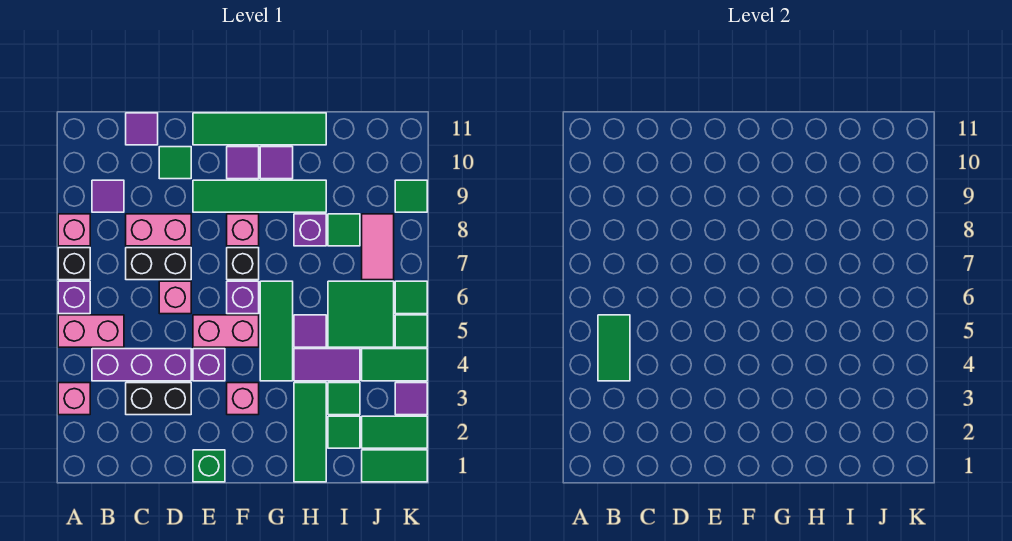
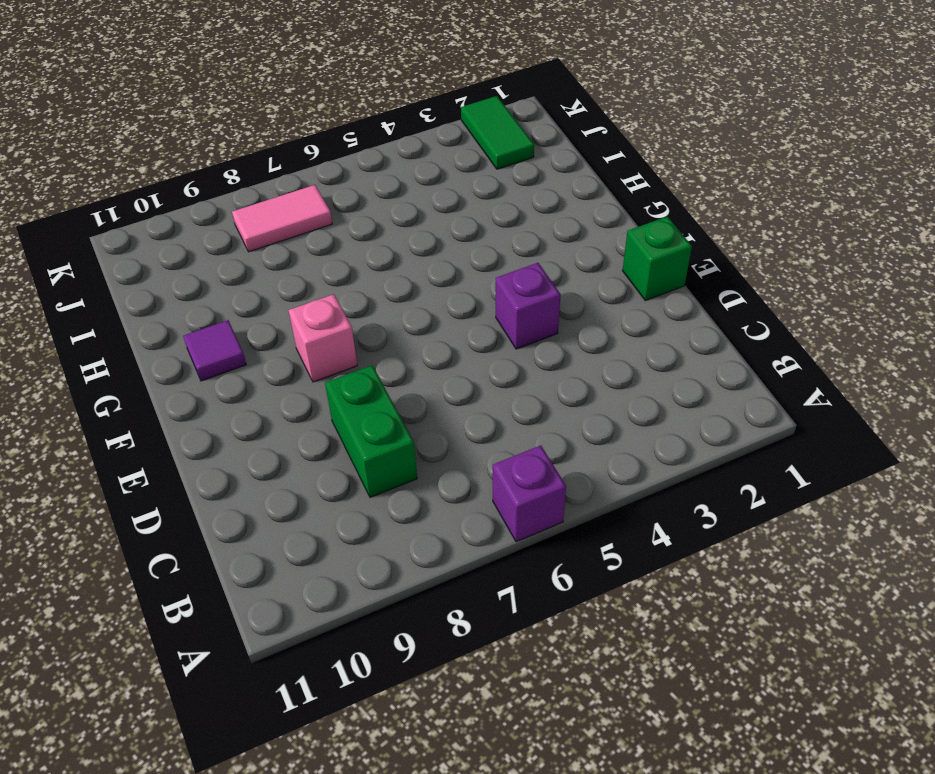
green brick C8:D8 level 1 -> pink brick C8:D8 level 1
none -> pink brick A3 level 1
none -> pink brick A5:B5 level 1
none -> black brick A7 level 1
none -> pink brick A8 level 1

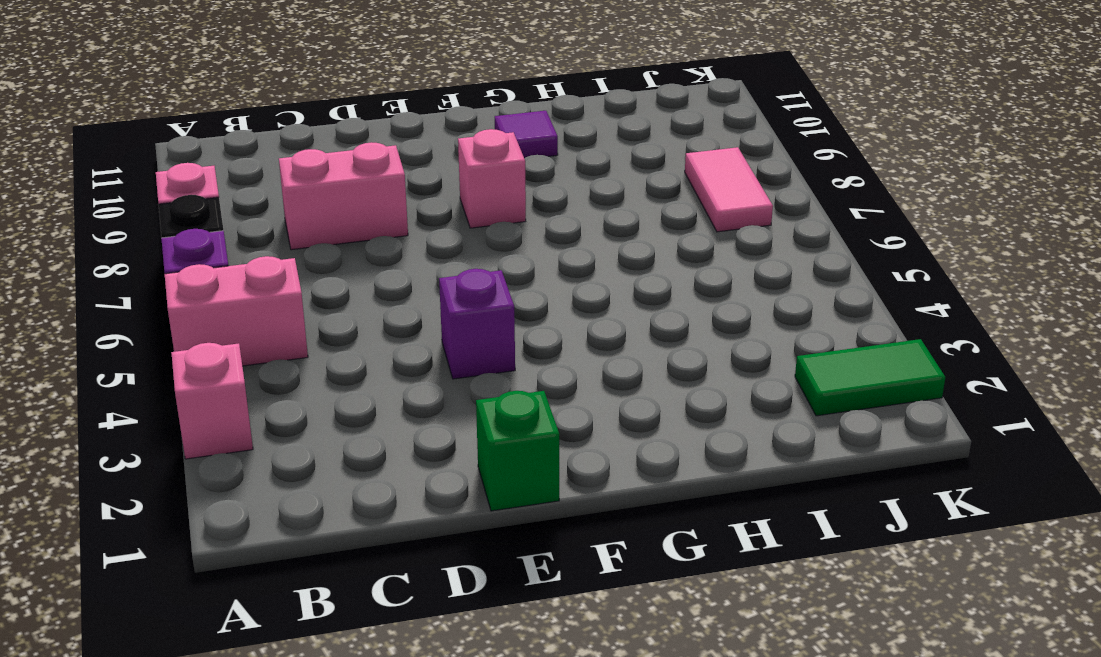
none -> purple brick B4:D4 level 1
none -> purple tile B9 level 1
none -> black brick C3:D3 level 1
none -> black brick C7:D7 level 1

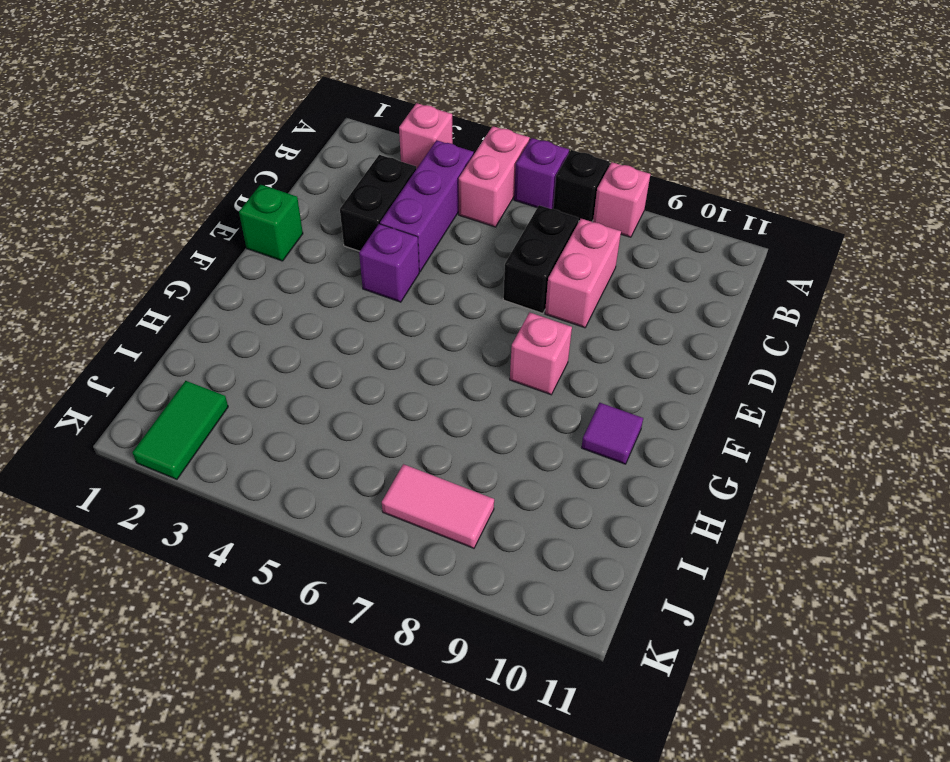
none -> purple tile B9 level 1
none -> purple tile C11 level 1
none -> pink brick D6 level 1
none -> green tile D10 level 1

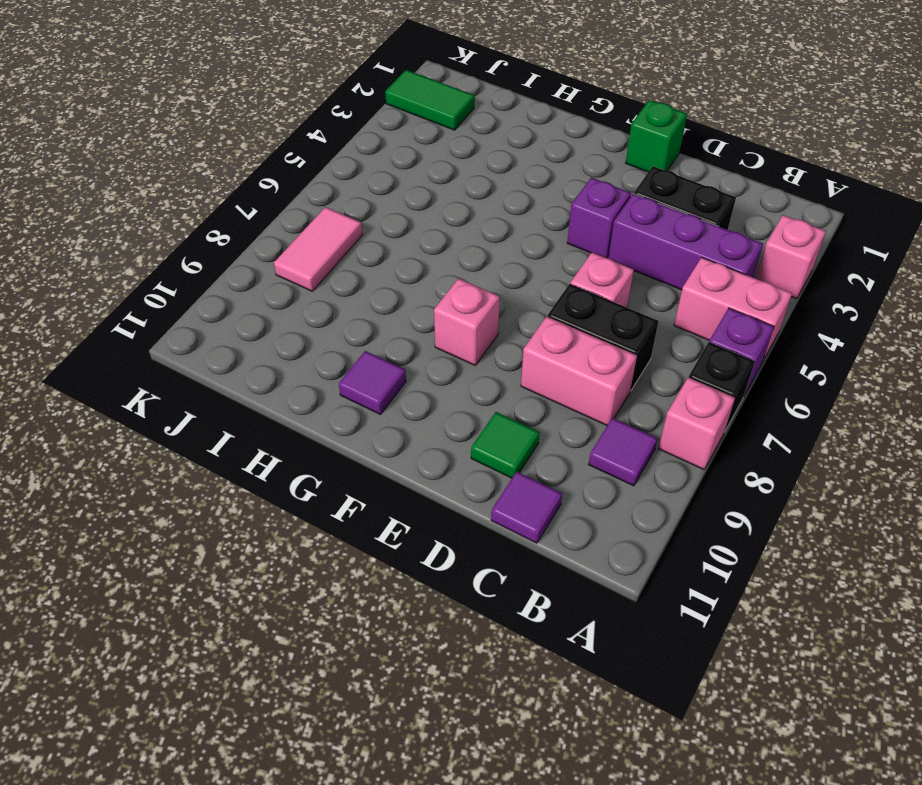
none -> pink brick E5:F5 level 1
none -> green tile E9:H9 level 1
none -> green tile E11:H11 level 1
none -> pink brick F3 level 1

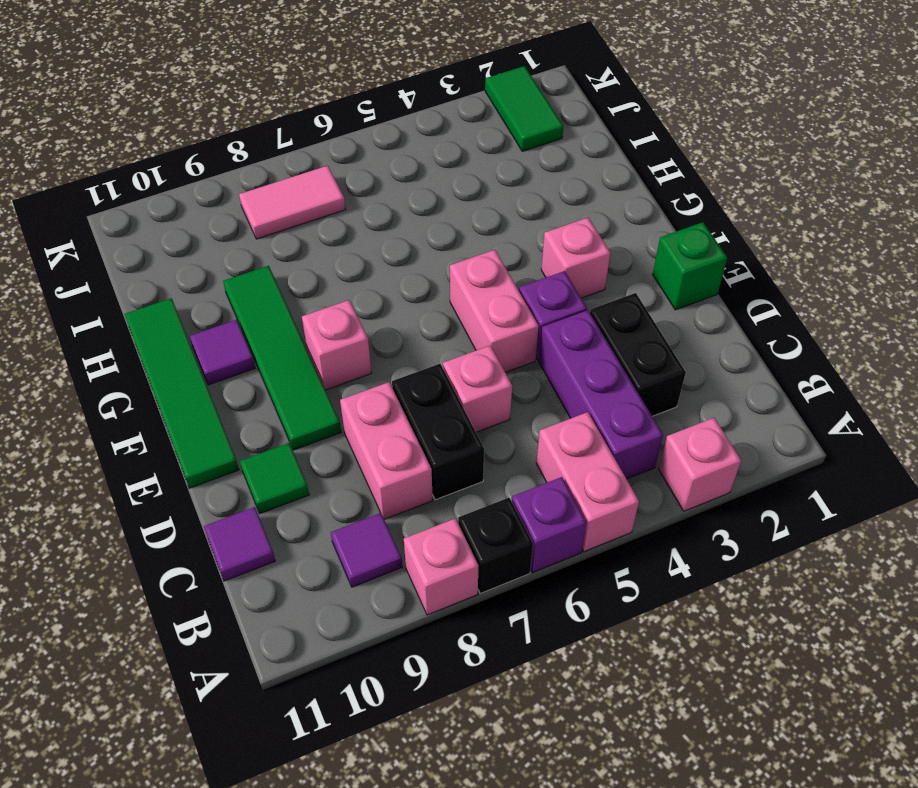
none -> purple brick F6 level 1
none -> black brick F7 level 1
none -> purple tile F10 level 1
none -> green tile G4:G6 level 1

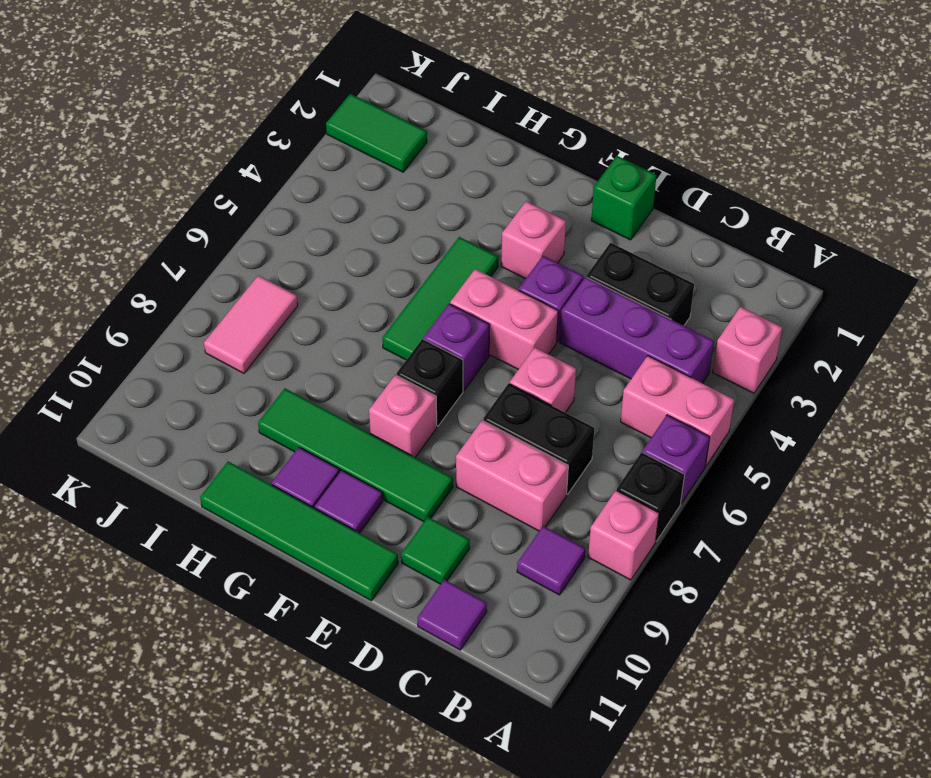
none -> green tile H1:H3 level 1
none -> purple tile H4:I4 level 1
none -> purple tile H5 level 1
none -> purple brick H8 level 1

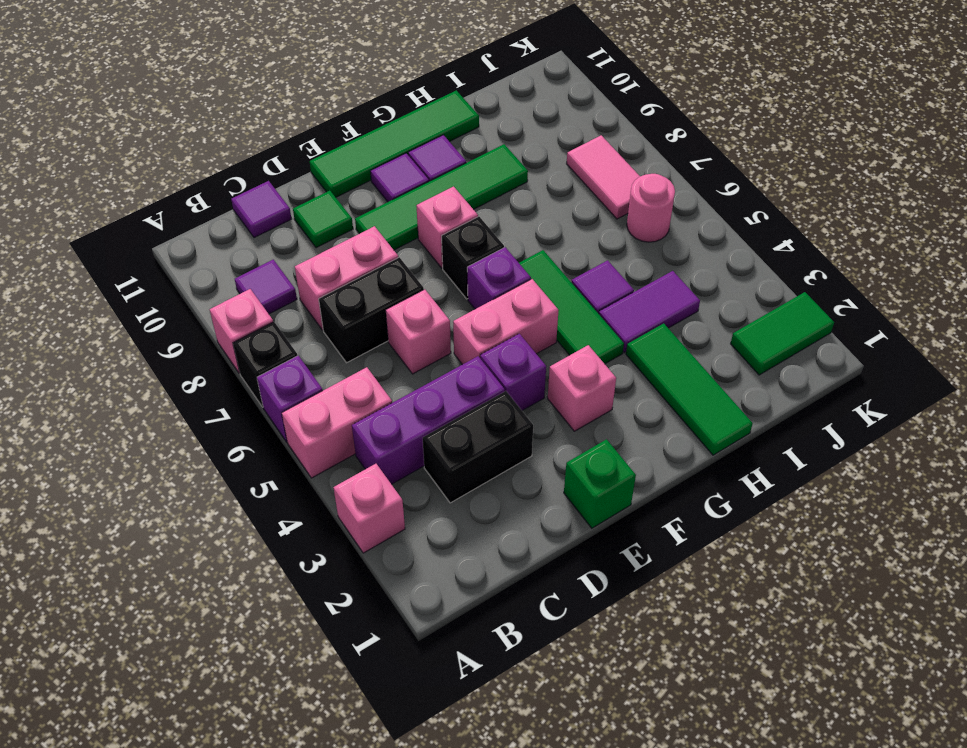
pink round brick J6 level 1 -> green tile I5:J6 level 1
none -> purple brick H8 level 1
none -> green tile I2 level 1
none -> green tile I3 level 1
none -> green tile I8 level 1

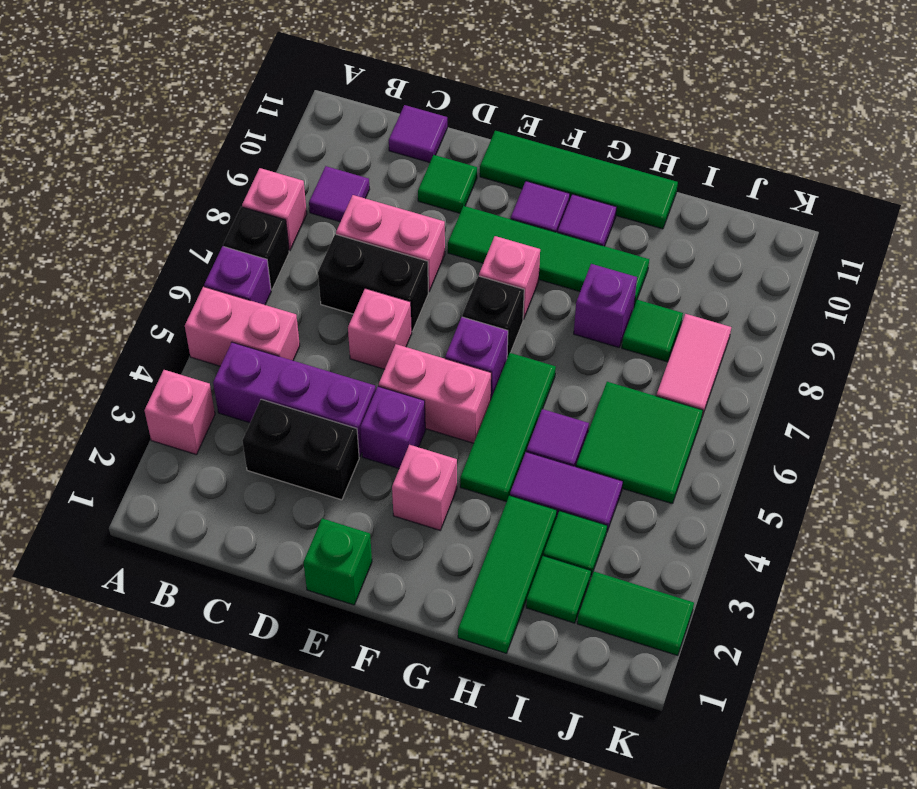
none -> green tile J1:K1 level 1
none -> green tile J4:K4 level 1
none -> purple tile K3 level 1
none -> green tile K5 level 1

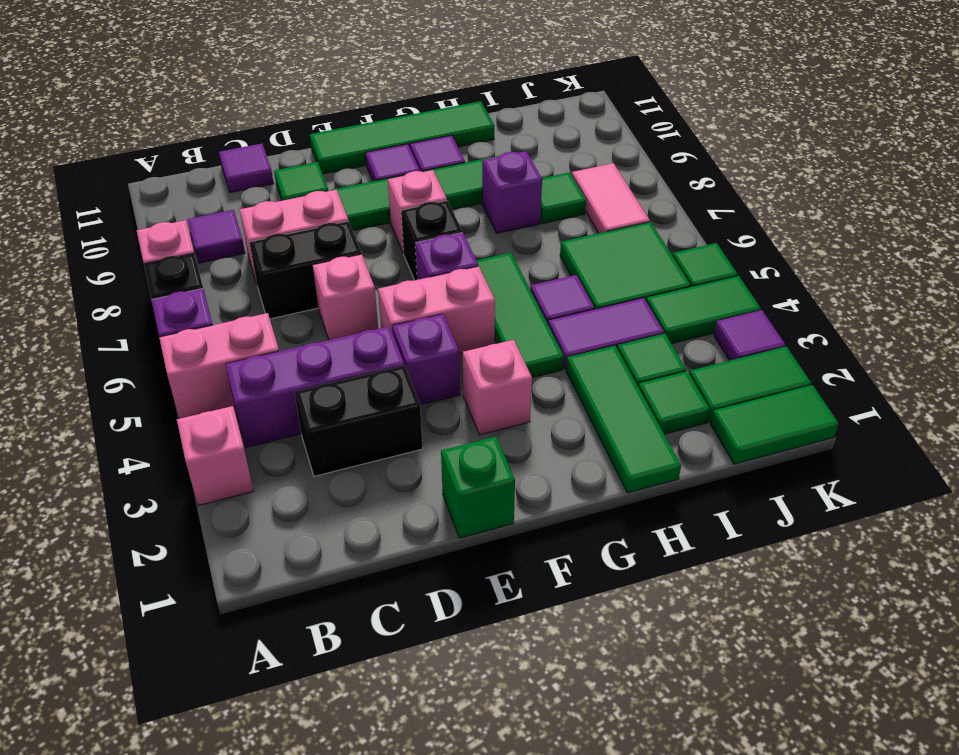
none -> green tile K6 level 1
none -> green tile K9 level 1
none -> green tile B4:B5 level 2

